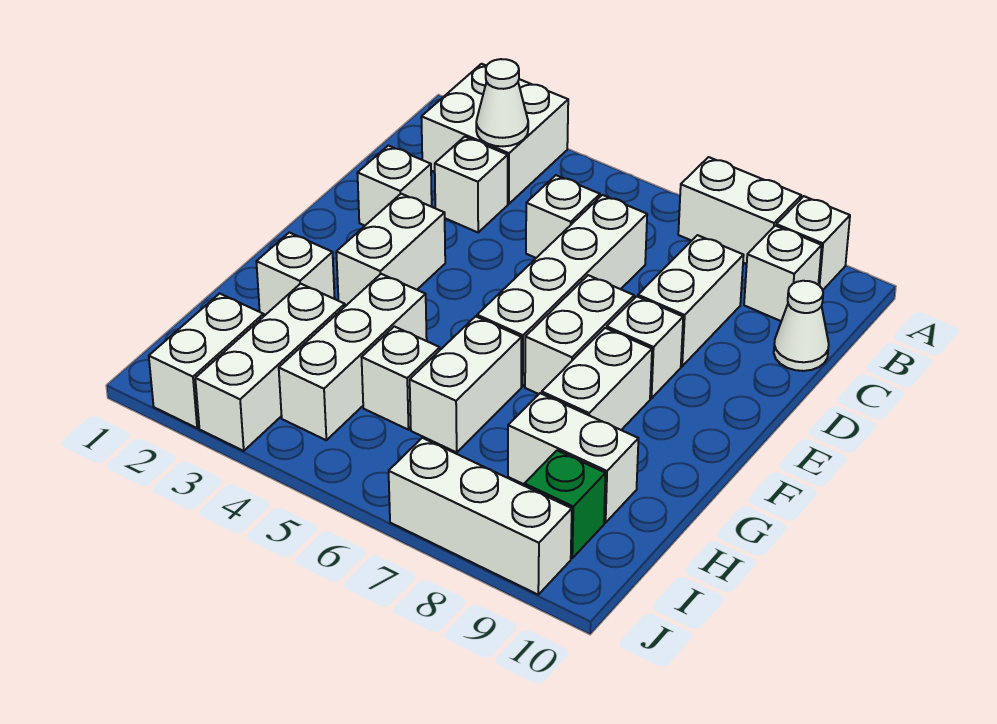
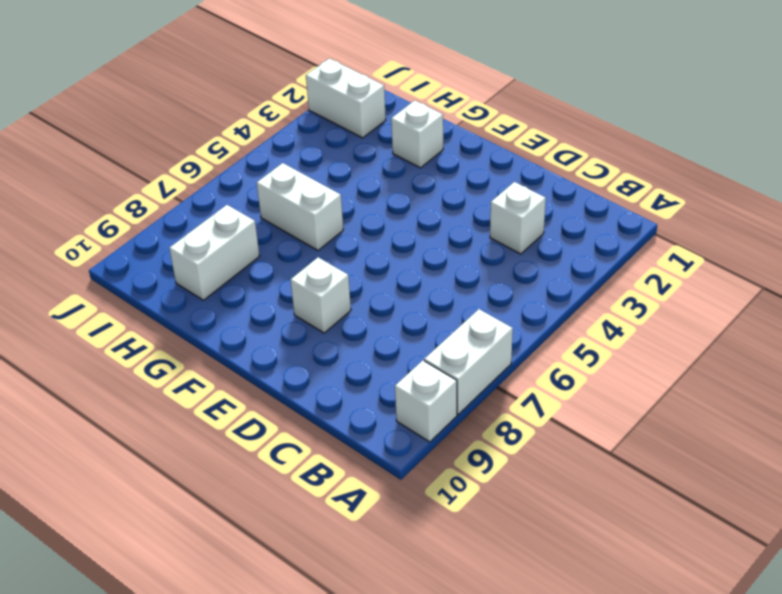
none -> white brick A2:B3 level 1
none -> white brick B9 level 1
none -> white brick C5 level 1

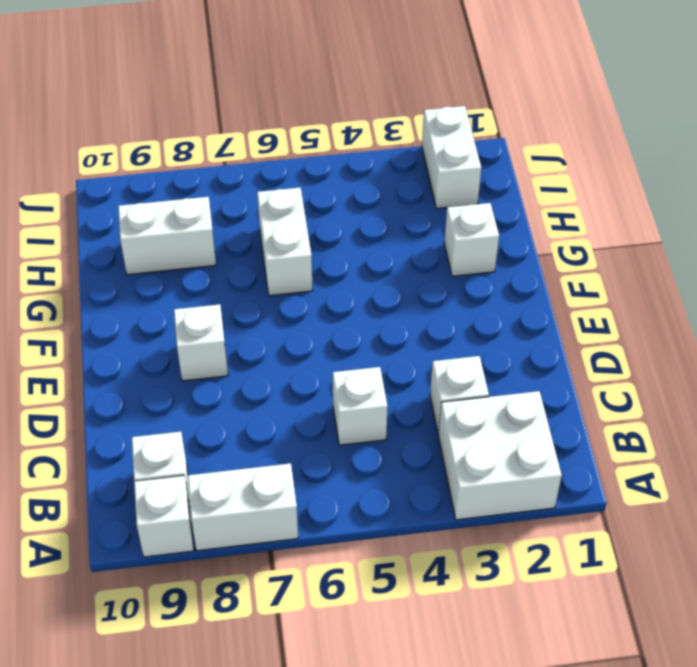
none -> white brick C6:F6 level 1
none -> white brick C8:D8 level 1
none -> white cone C10 level 1

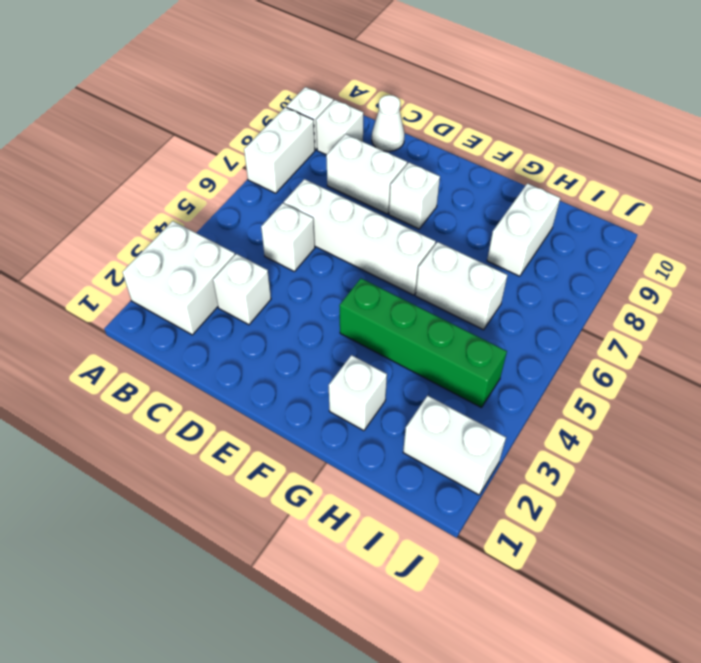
green brick F4:I4 level 1 -> white brick G4:I4 level 1
none -> white brick D2 level 1
none -> white brick E3:F3 level 1
none -> white brick E7:F7 level 1

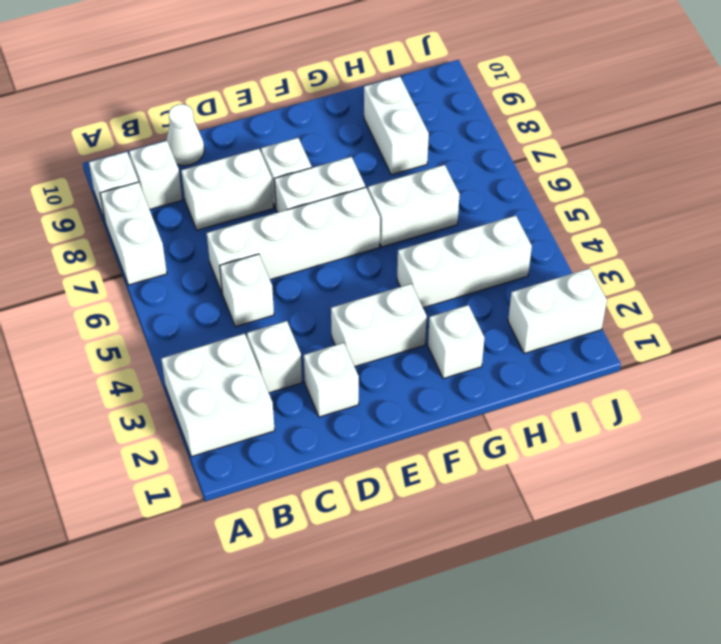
none -> white brick F8:G8 level 1
none -> white brick H3:J3 level 1
none -> white brick H5 level 1

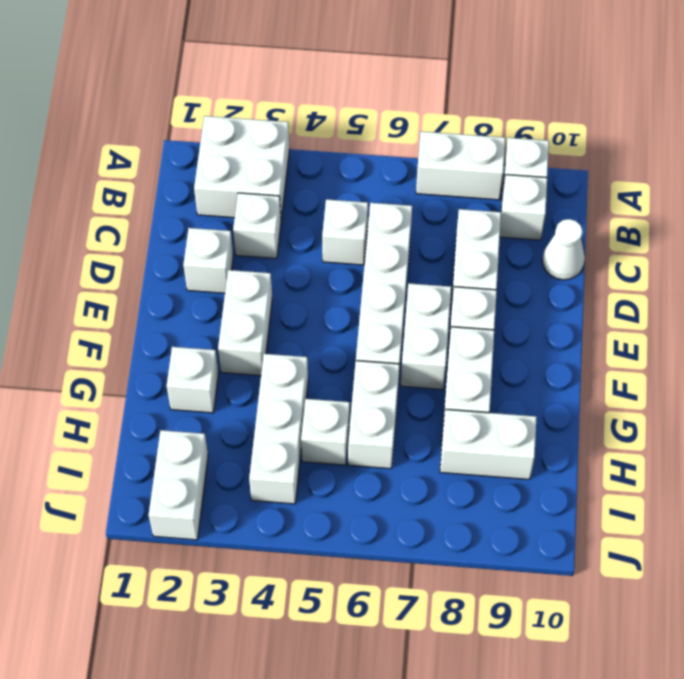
none -> white brick H3:J3 level 1
none -> green brick I9 level 1
none -> white brick J7:J9 level 1

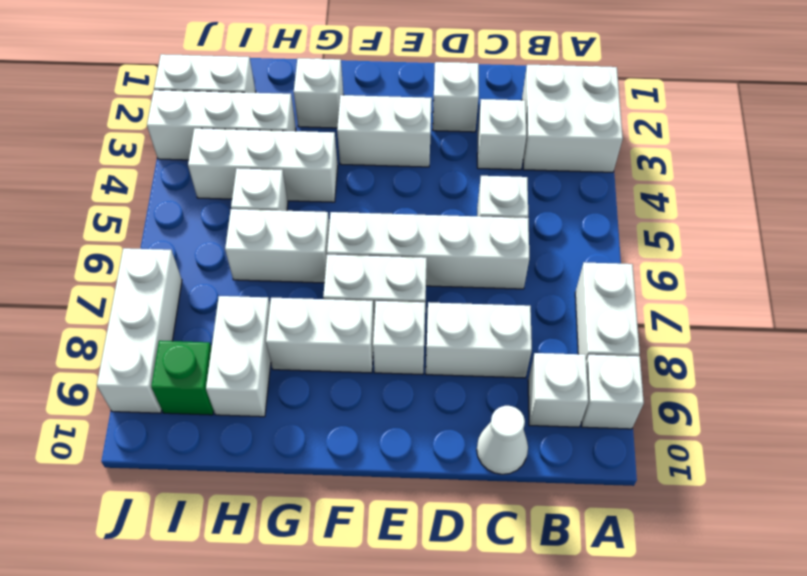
none -> white cone B3 level 2

